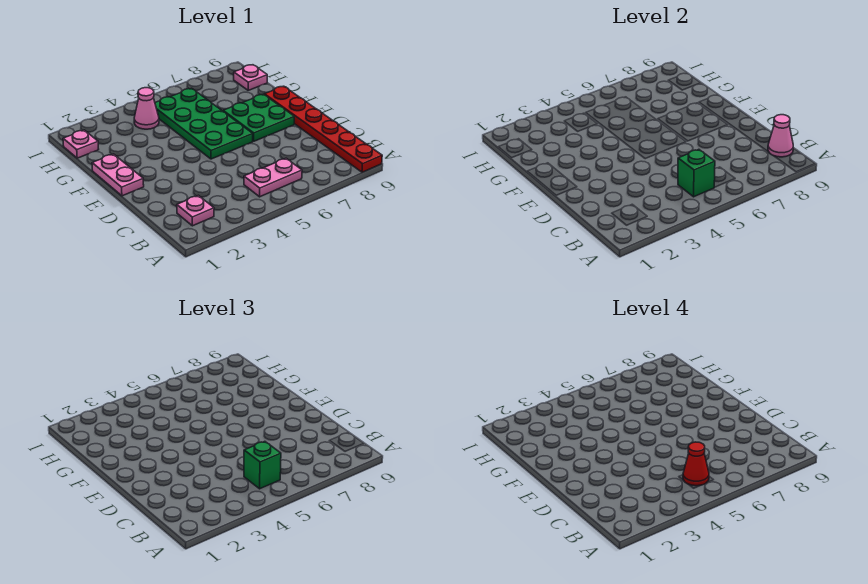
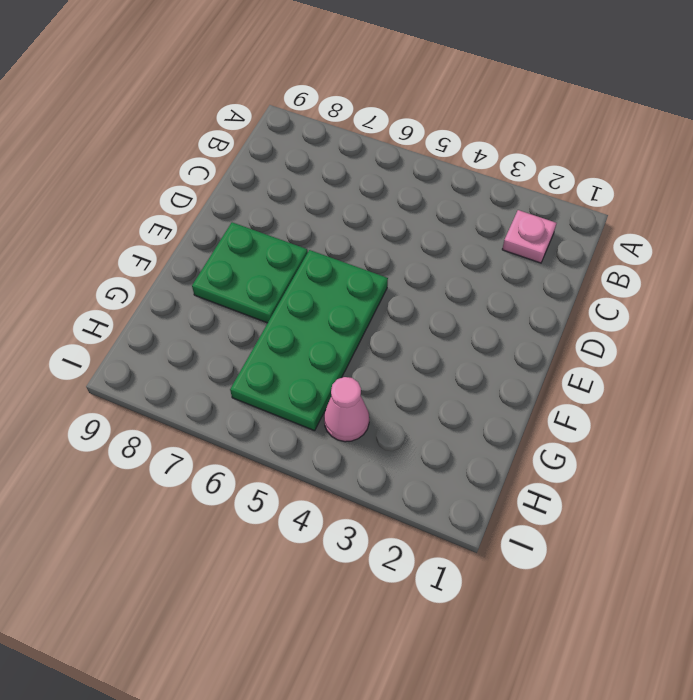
none -> red plate A9:F9 level 1
none -> pink plate B5:B6 level 1
none -> pink plate E1:F1 level 1

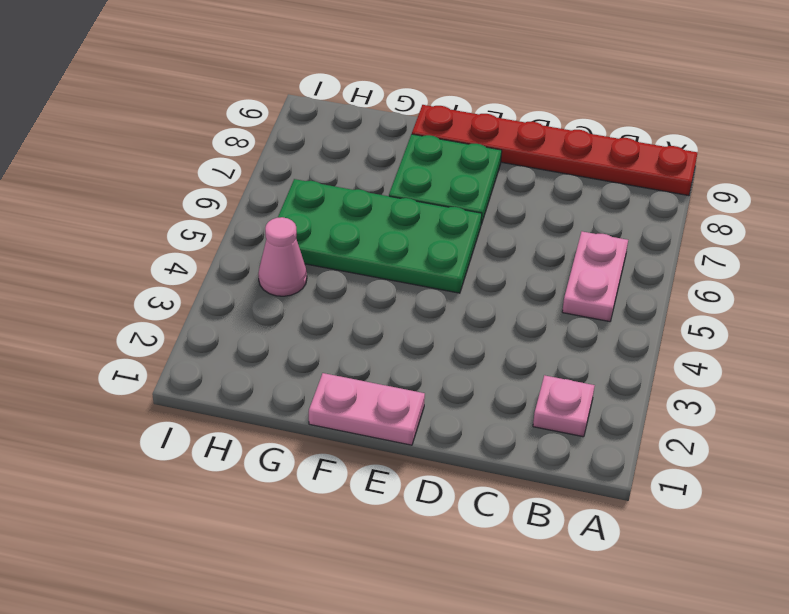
none -> pink plate H1 level 1
none -> pink plate H9 level 1
none -> green brick B5 level 2

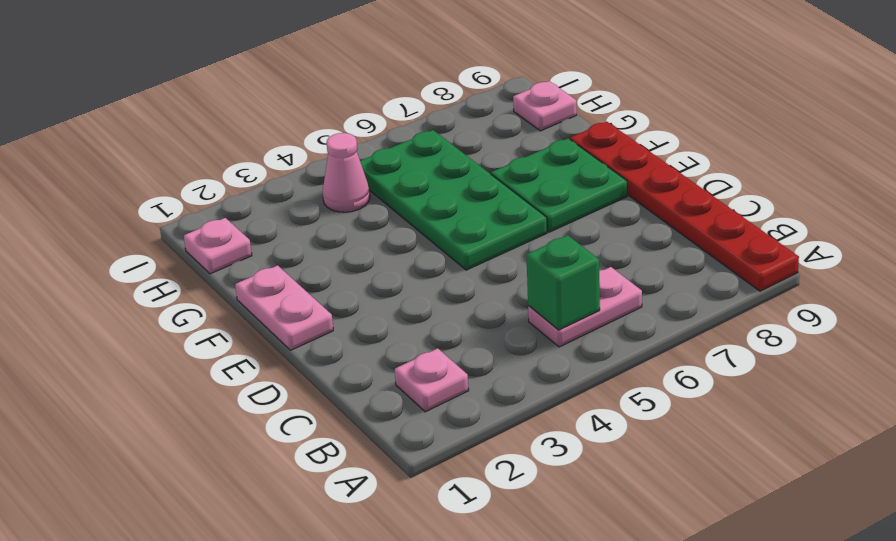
none -> pink cone B9 level 2
none -> green brick B5 level 3
none -> red cone B5 level 4

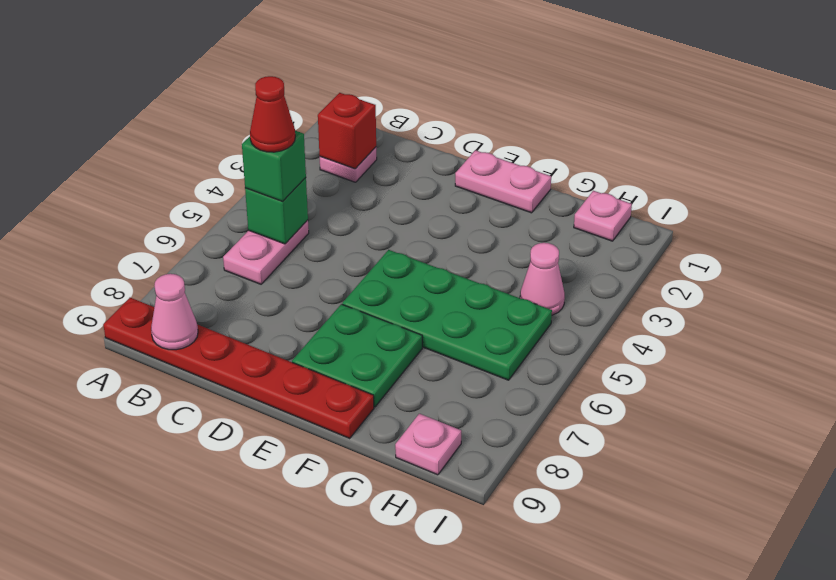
red brick B2 level 2 -> none

